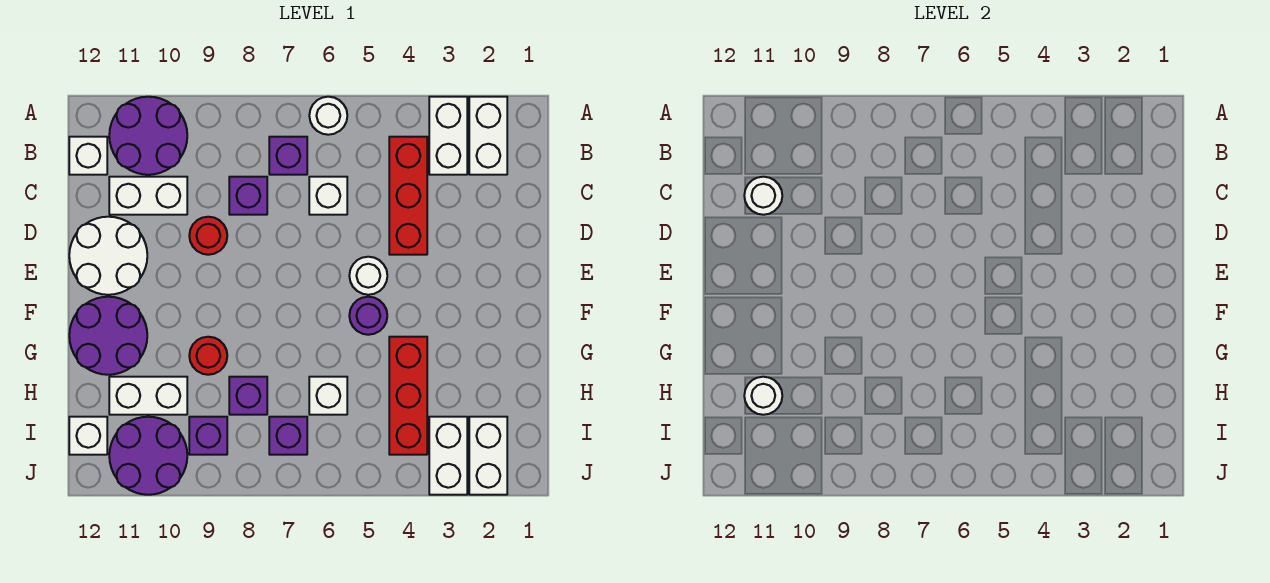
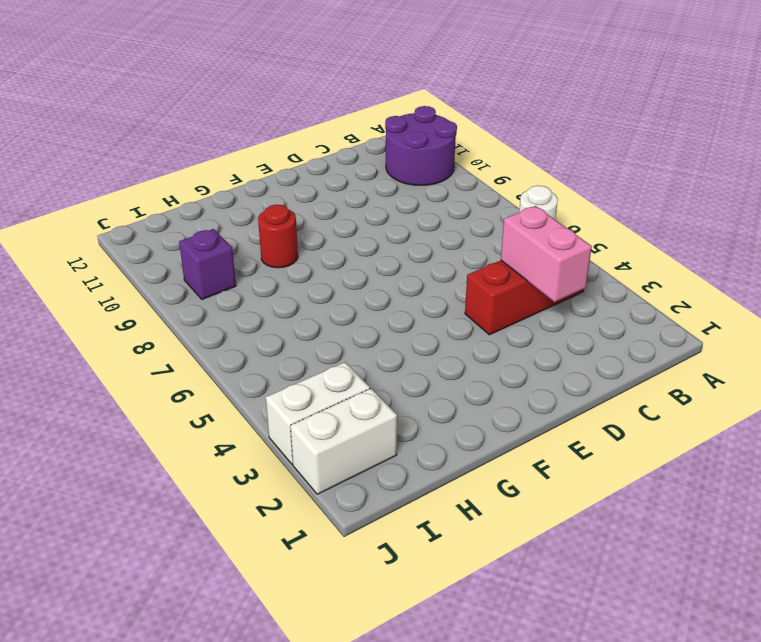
pink brick C3:C4 level 2 -> none
none -> white brick A2:B2 level 1
none -> white brick A3:B3 level 1
none -> purple brick B7 level 1

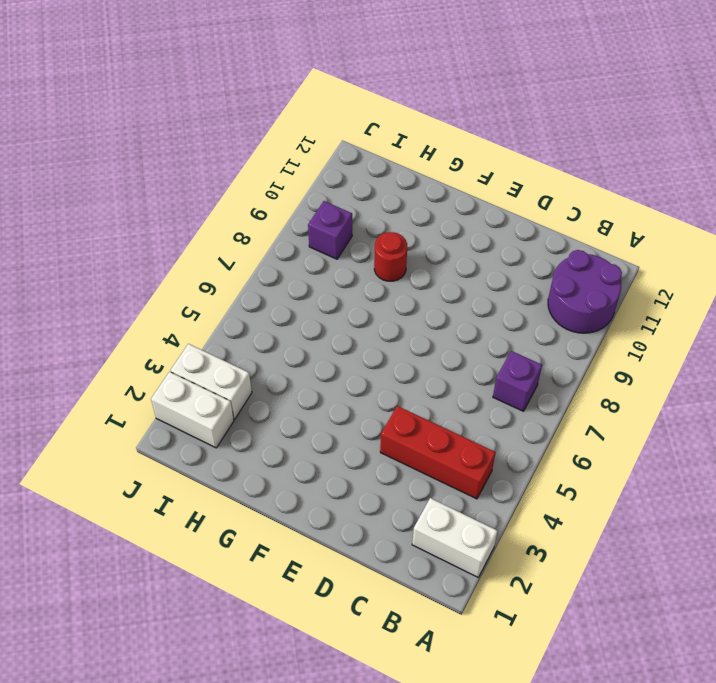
none -> white brick A3:B3 level 1
none -> white round brick A6 level 1
none -> white brick B12 level 1

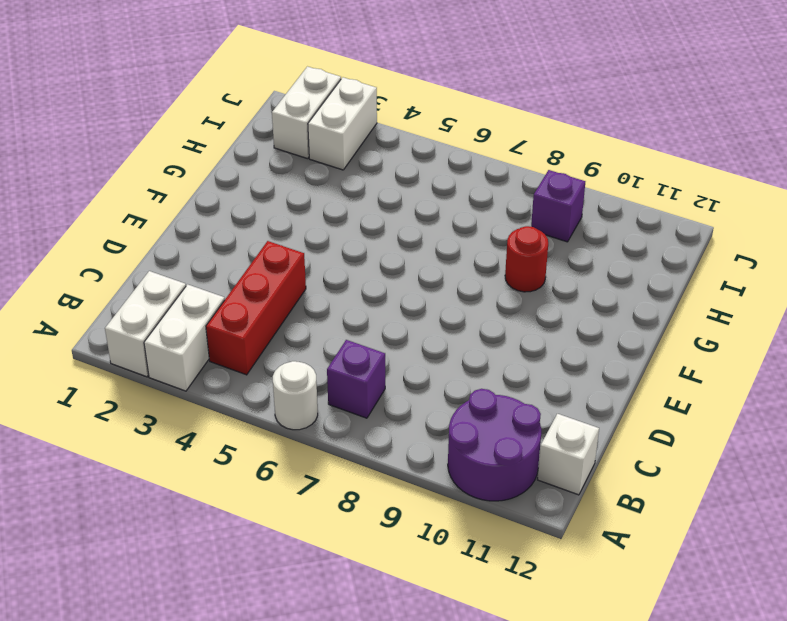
none -> white brick C6 level 1
none -> purple brick C8 level 1
none -> white brick C10:C11 level 1

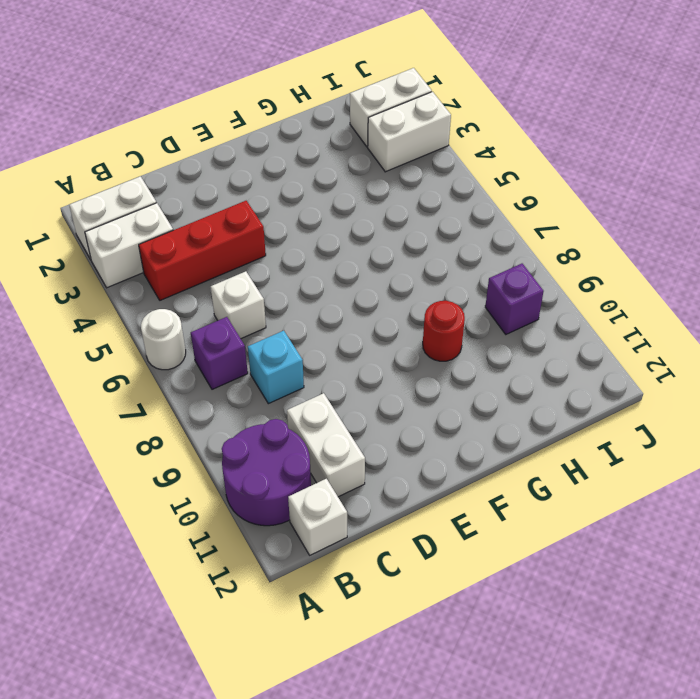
cyan brick C8 level 1 -> purple brick C8 level 1
none -> red round brick D9 level 1
none -> white round brick D11:E12 level 1
none -> white round brick E5 level 1

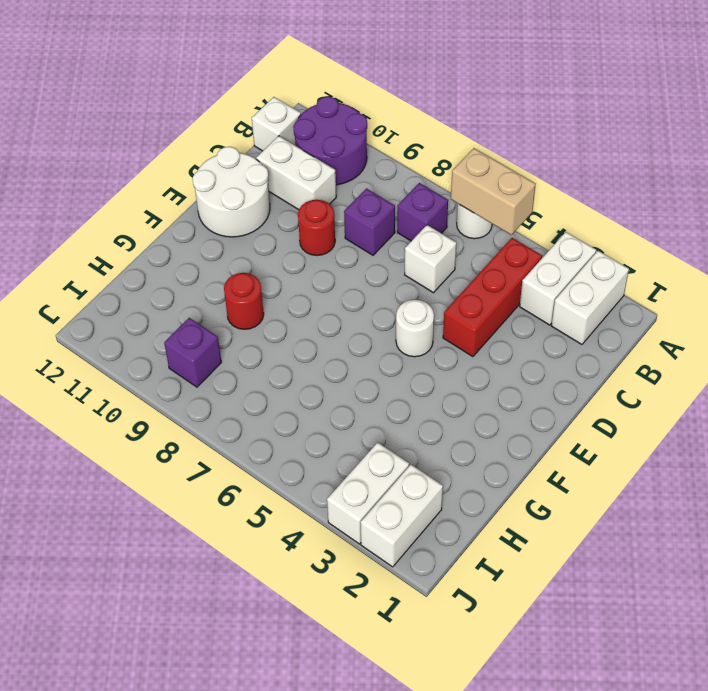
tan brick A5:A6 level 2 -> none
none -> purple round brick F5 level 1
none -> purple round brick F11:G12 level 1
none -> red brick G4:I4 level 1

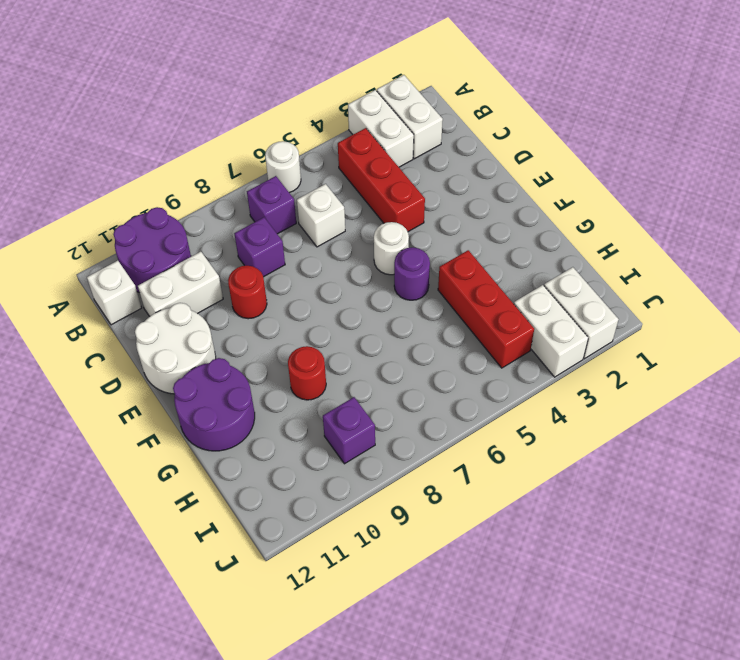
none -> white brick H6 level 1
none -> purple brick H8 level 1
none -> white brick H10:H11 level 1

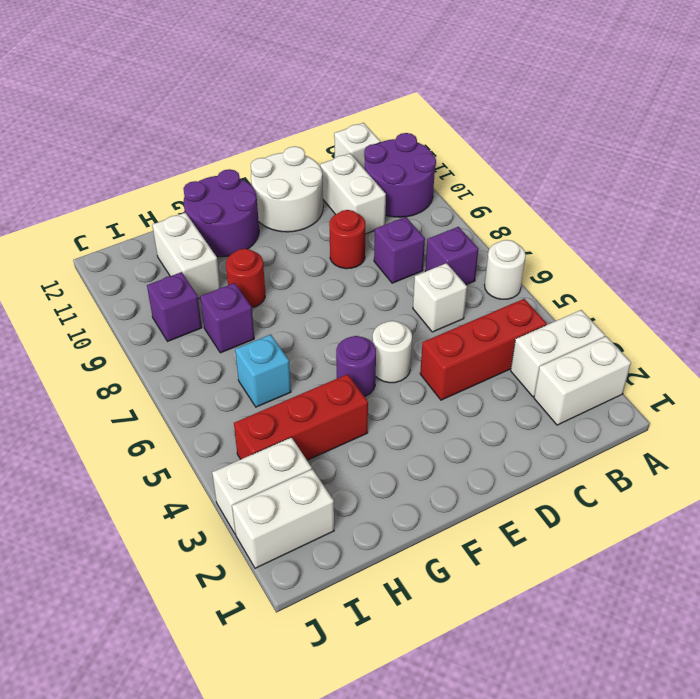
cyan brick H6 level 1 -> white brick H6 level 1
none -> purple brick I7 level 1
none -> purple round brick I10:J11 level 1
none -> white brick I12 level 1

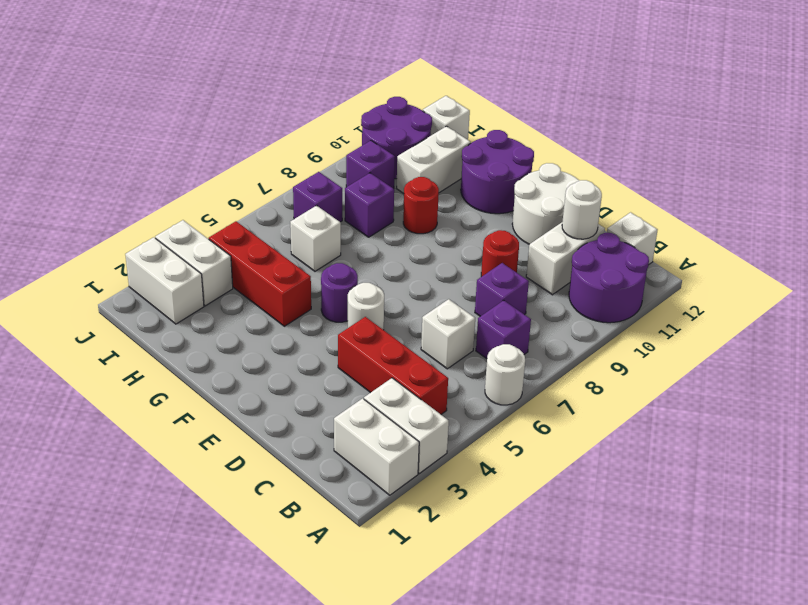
none -> white round brick H11 level 2

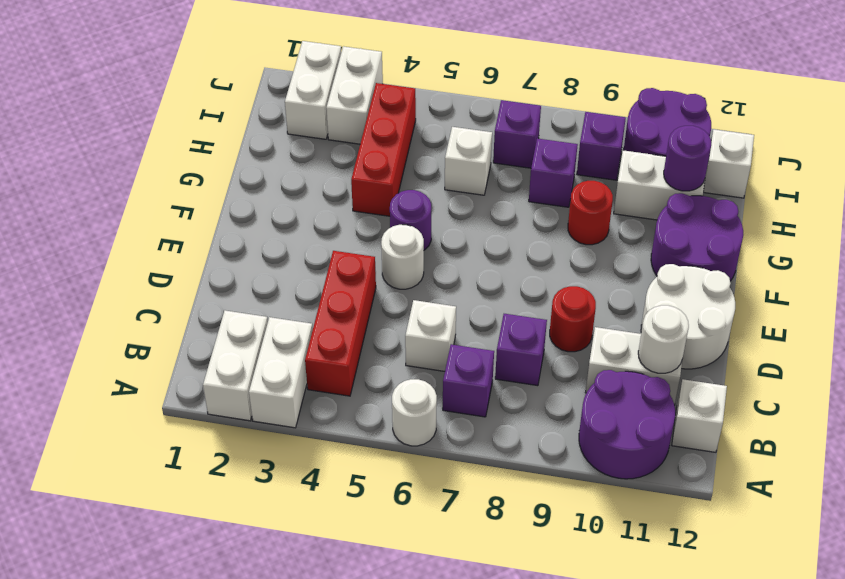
purple round brick H11 level 2 -> white round brick H11 level 2

